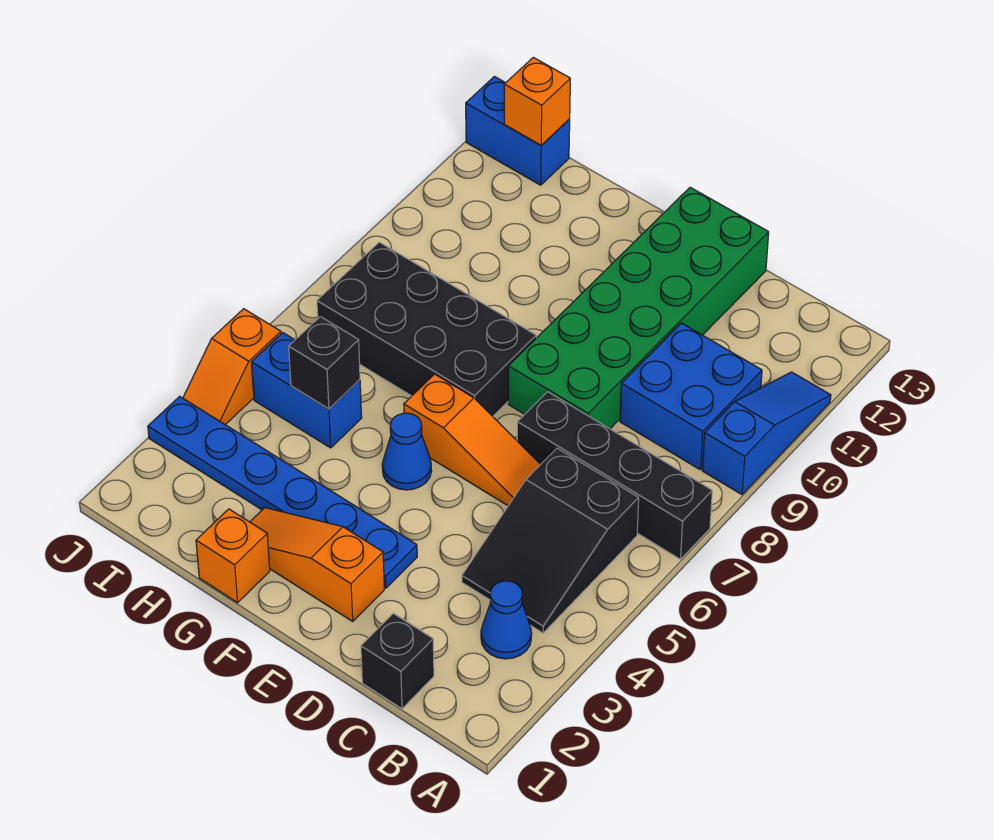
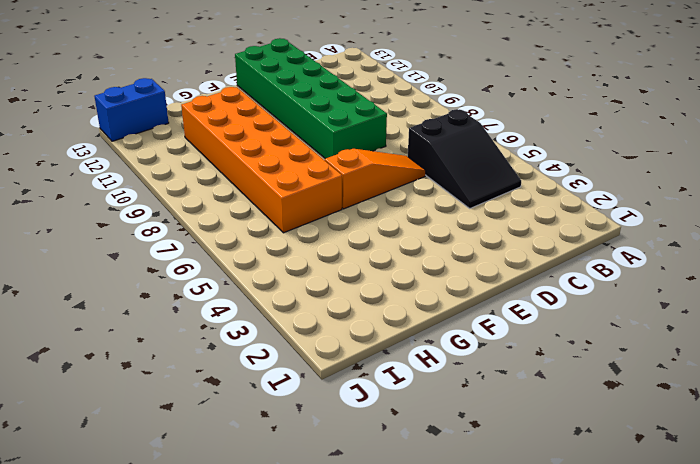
orange brick G6:H11 level 1 -> black brick F7:I8 level 1
none -> black brick A7:D7 level 1
none -> blue slope A9:A11 level 1 top 9
none -> blue cone B3 level 1

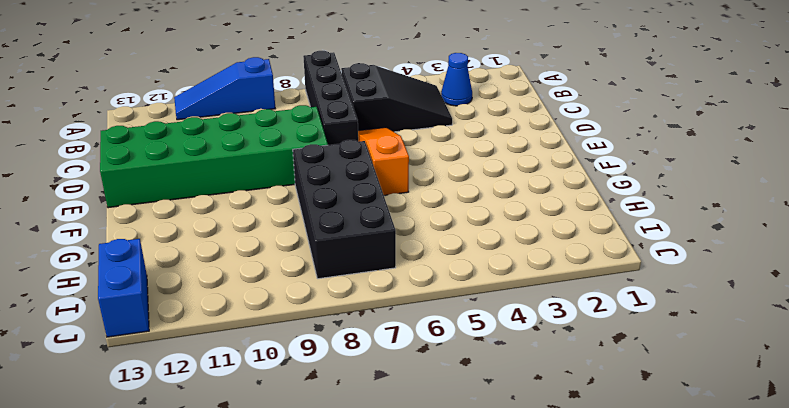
none -> blue brick B9:C10 level 1
none -> black brick C1 level 1
none -> orange slope E2:G2 level 1 top E

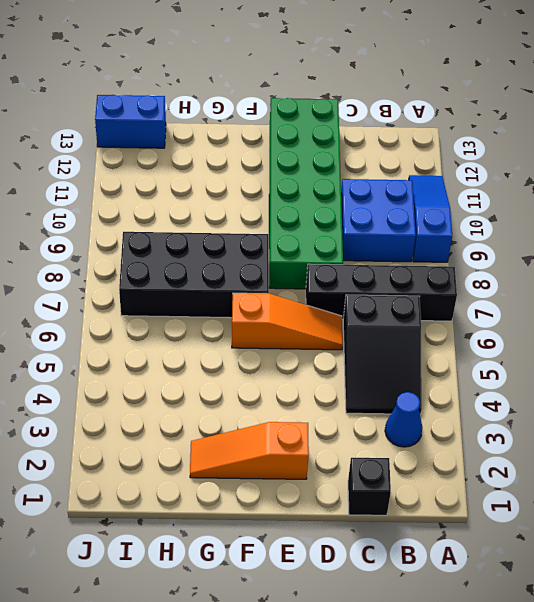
none -> blue plate E3:J3 level 1
none -> blue cone F5 level 1
none -> orange brick G1 level 1

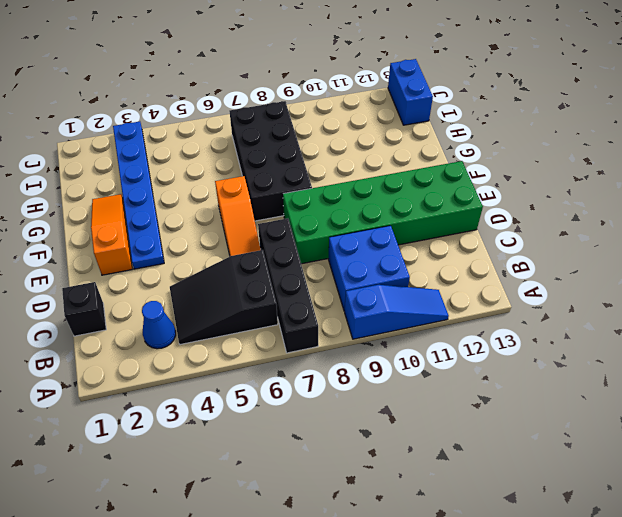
none -> blue cone F5 level 1
none -> orange brick G1 level 1
none -> blue brick H5:I5 level 1

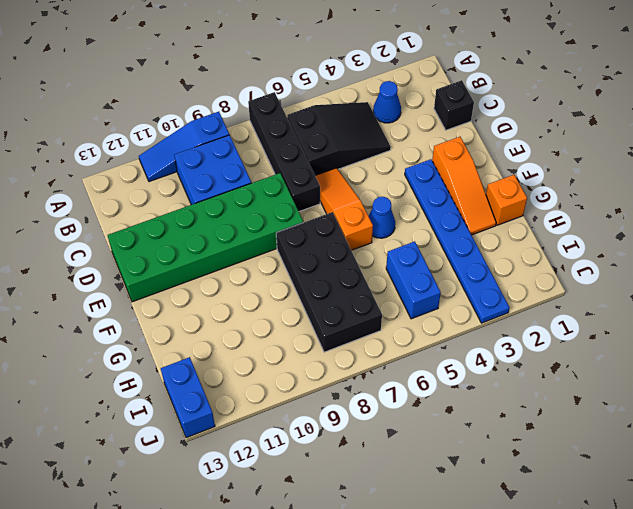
none -> orange slope J4:J5 level 1 top 5
none -> black brick H5 level 2
none -> orange brick I13 level 2

